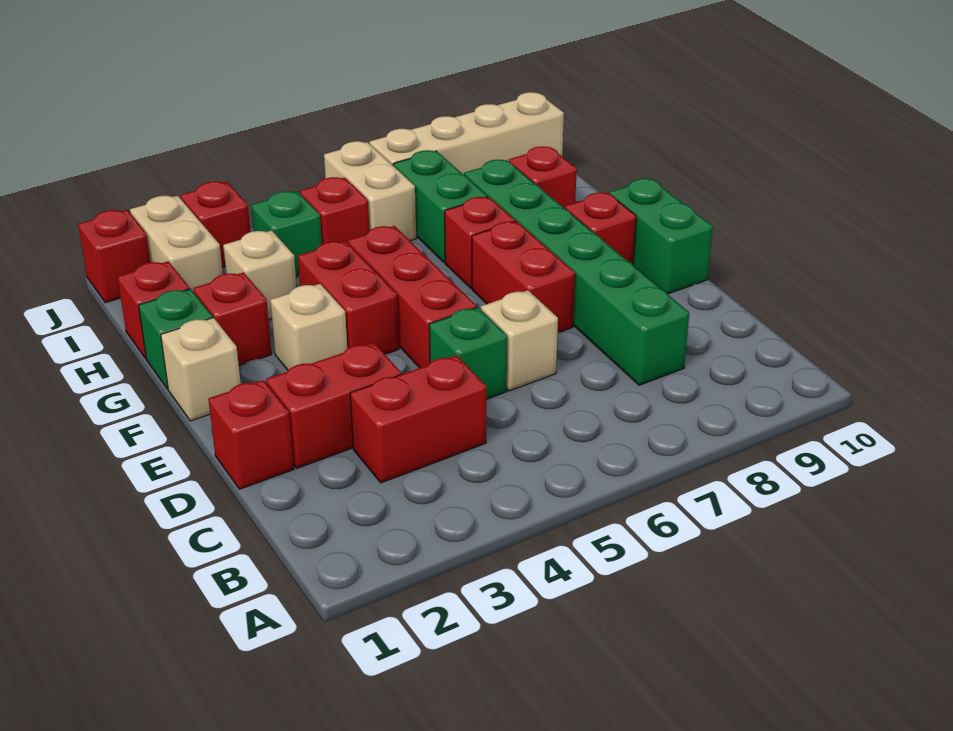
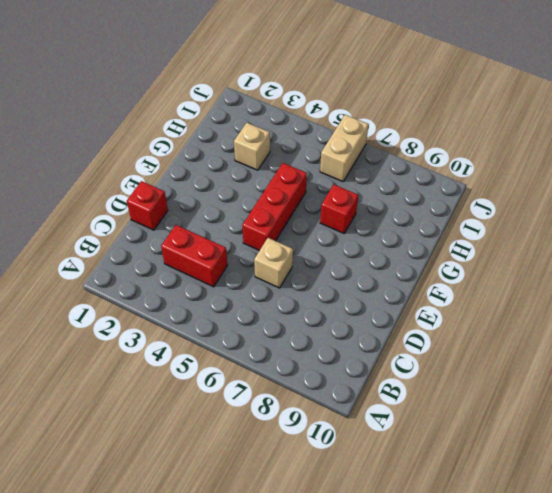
none -> green brick C8:H8 level 1
none -> red brick D2:D3 level 1
none -> green brick D5 level 1

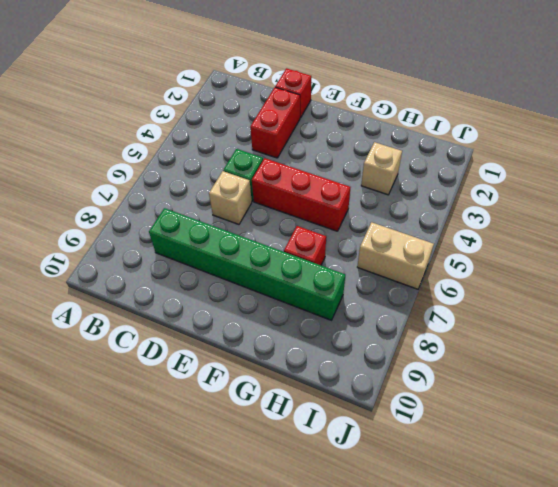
none -> red brick C3:C4 level 1
none -> red brick E7:F7 level 1
none -> green brick E10:F10 level 1

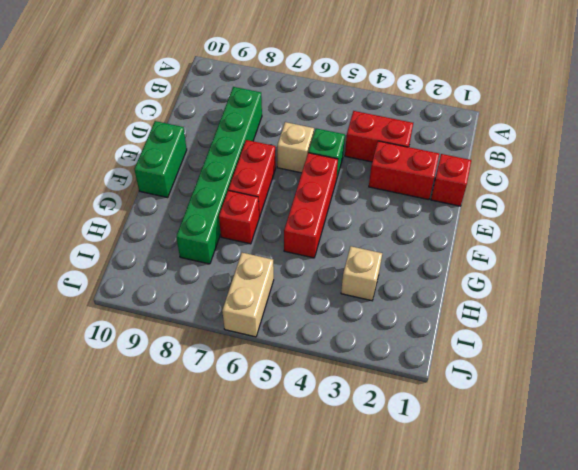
none -> tan brick F1 level 1
none -> tan brick F3 level 1
none -> red brick F4:G4 level 1

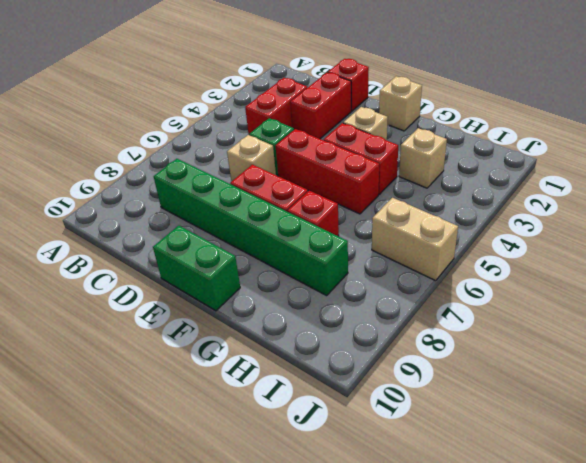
none -> red brick F9 level 1
none -> green brick G1 level 1
none -> red brick G2 level 1

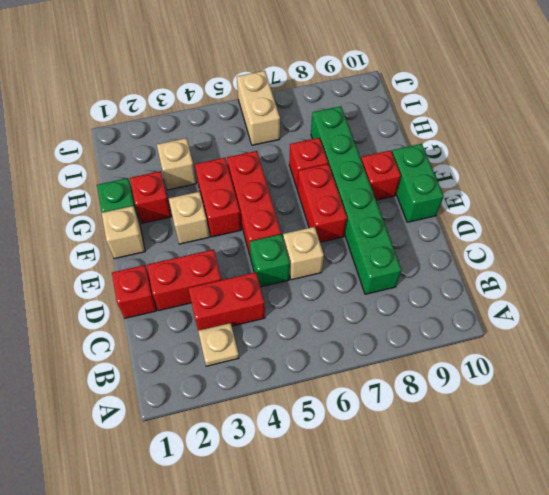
tan plate B3 level 1 -> none
none -> red brick H1 level 1
none -> green brick H7:I7 level 1
none -> red brick H9 level 1

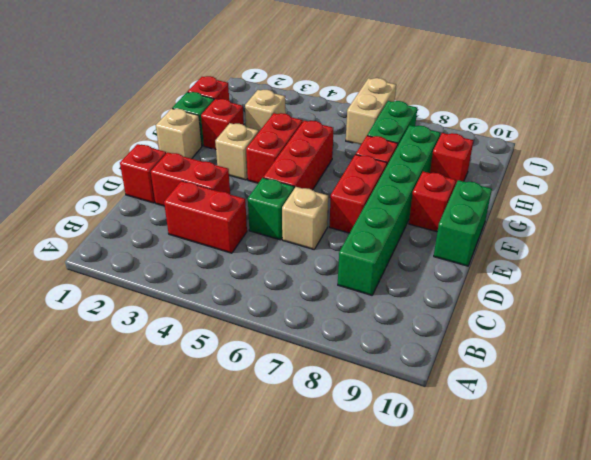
none -> tan brick I2:J2 level 1
none -> green brick I4 level 1
none -> red brick I5 level 1

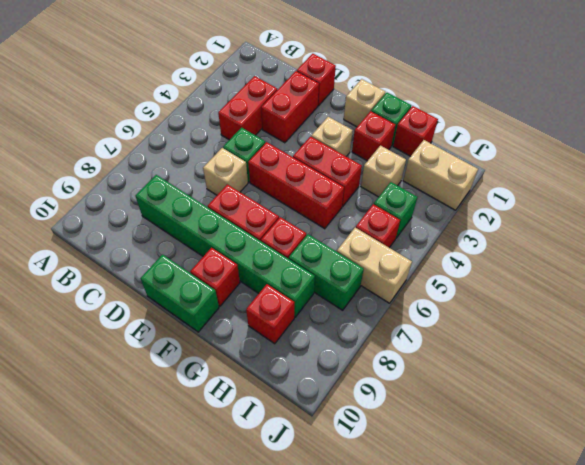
none -> red brick J1 level 1
none -> red brick J3 level 1
none -> tan brick J7:J10 level 1

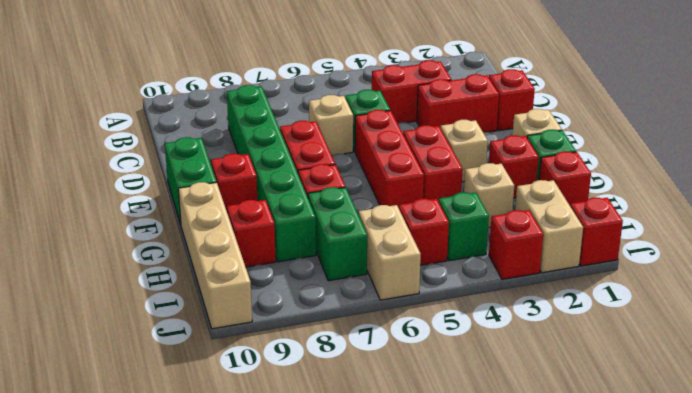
tan brick G10:J10 level 1 -> tan brick J7:J10 level 1

